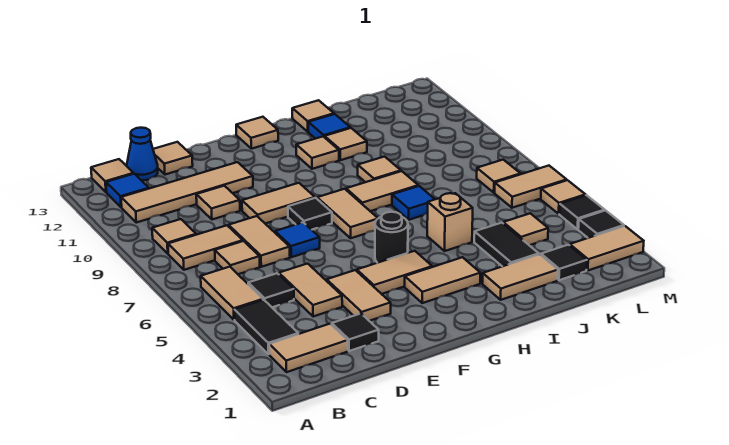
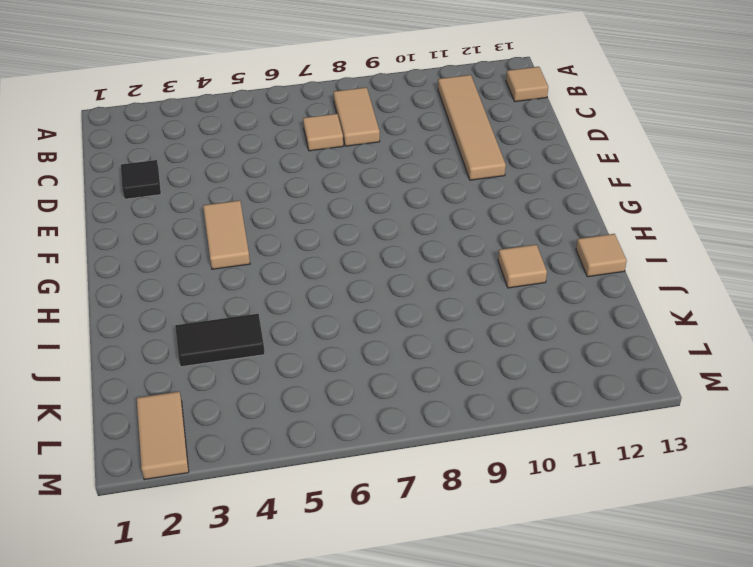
none -> tan tile B2:C2 level 1
none -> black tile B3:B4 level 1
none -> tan tile B5:B6 level 1
none -> tan tile B9 level 1

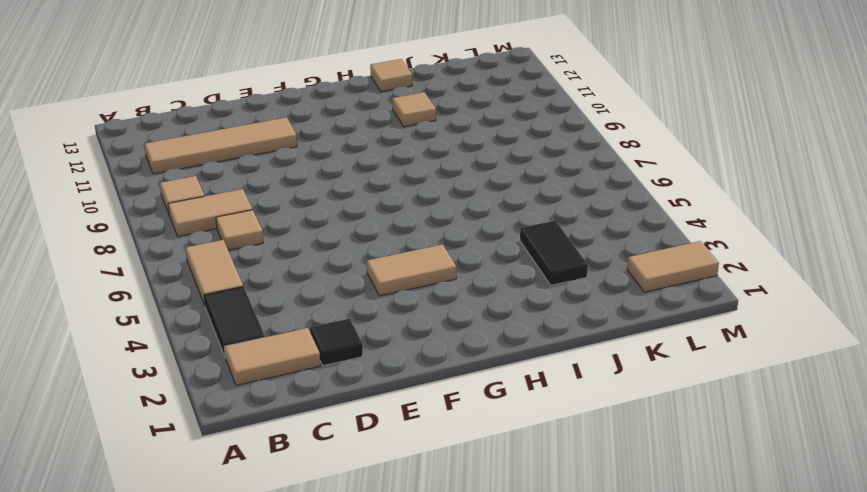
none -> blue tile B12 level 1
none -> tan tile B13 level 1
none -> black tile C5 level 1
none -> blue cone C13 level 1

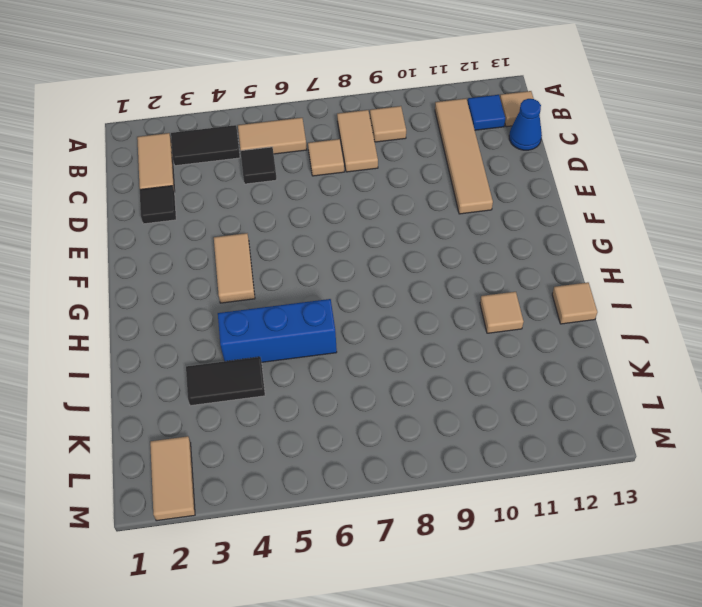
blue brick I4:I6 level 1 -> tan brick I5 level 1
none -> tan tile D4:D5 level 1
none -> tan tile D7:D8 level 1
none -> tan tile D10 level 1
none -> tan tile D13 level 1

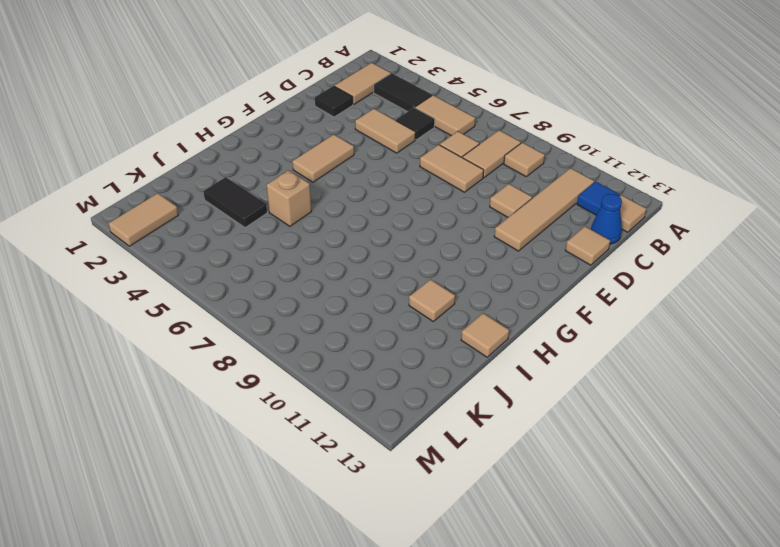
none -> tan tile E3:E4 level 1
none -> blue tile E7 level 1
none -> tan tile E9:F9 level 1
none -> black tile F8 level 1

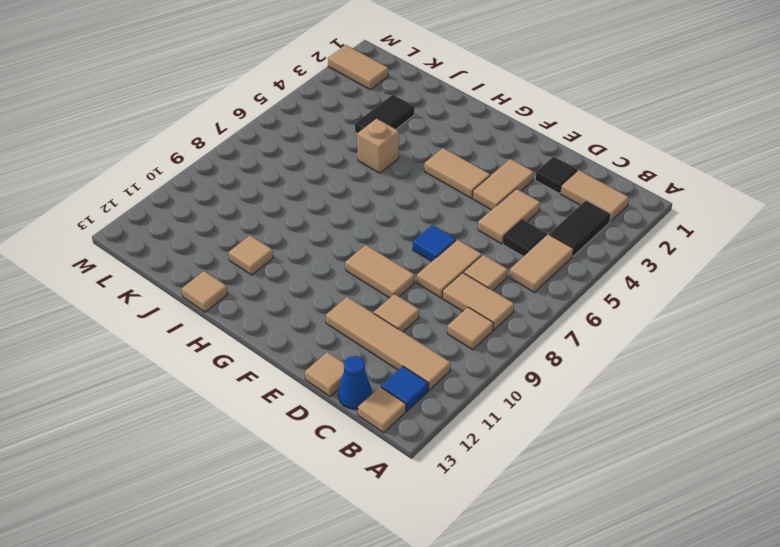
none -> black tile F8 level 1
none -> tan tile G3:H3 level 1
none -> black round brick G5 level 1
none -> tan tile G7:G8 level 1

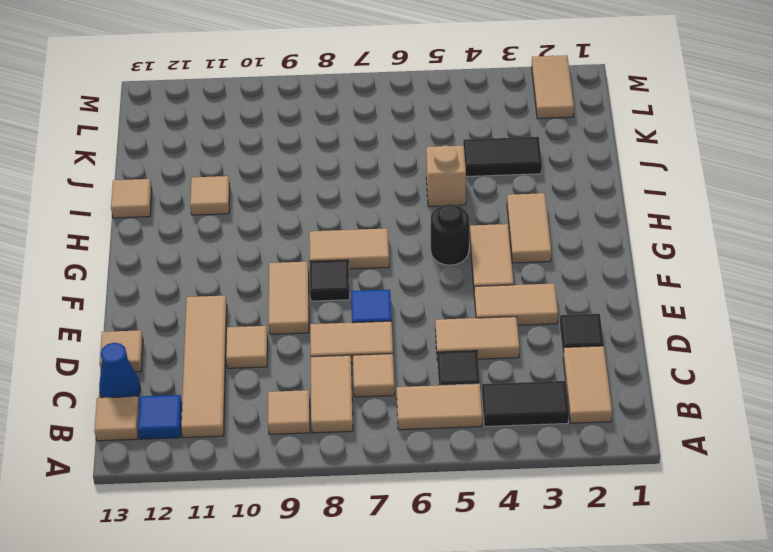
none -> tan tile G13 level 1
none -> tan tile H8:I8 level 1
none -> tan tile H11 level 1
none -> tan tile I2:J2 level 1

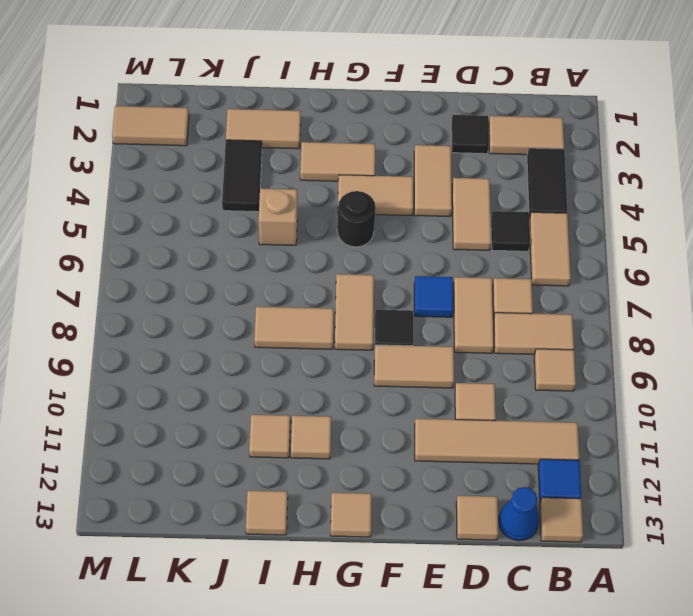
none -> blue tile I7 level 1
none -> tan tile I9 level 1
none -> blue tile I12 level 1
none -> black tile K2 level 1

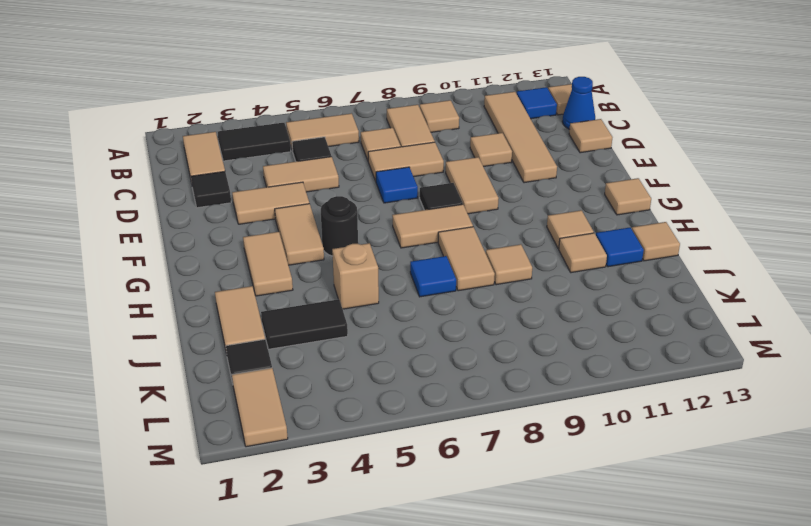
none -> tan tile K4 level 1
none -> tan tile L6:M6 level 1
none -> tan tile L7 level 1
none -> black tile M3 level 1

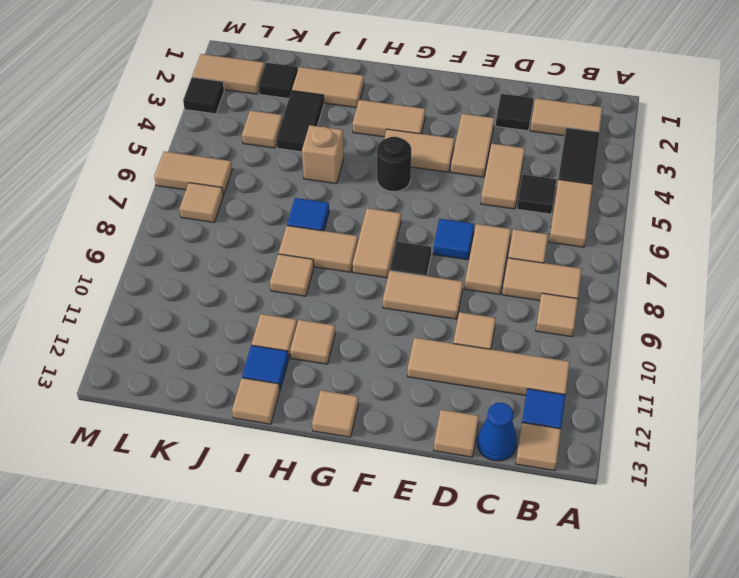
none -> black tile M4 level 1
none -> tan tile M5 level 1

